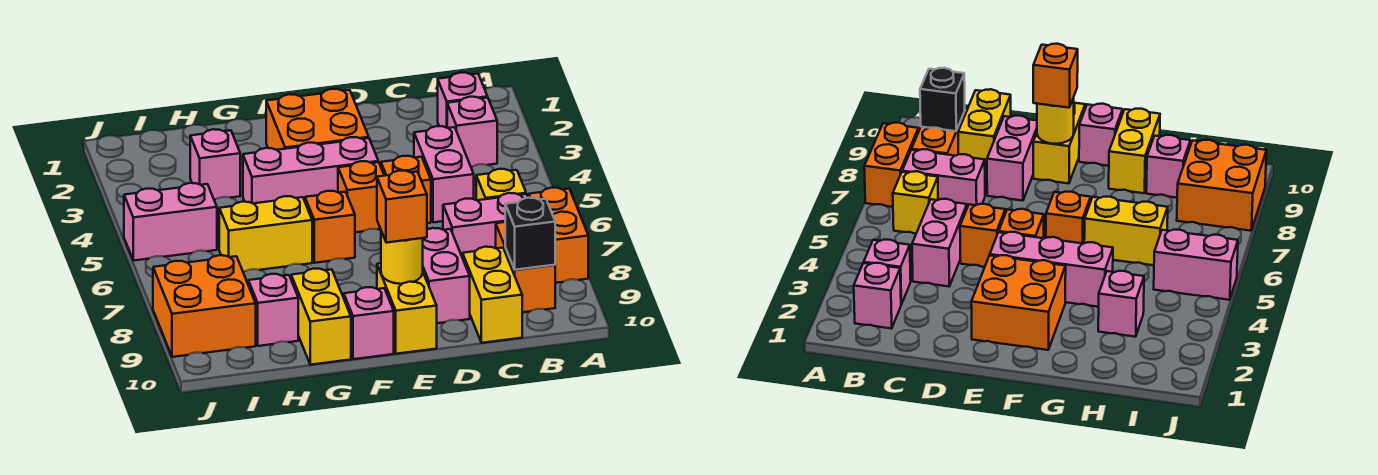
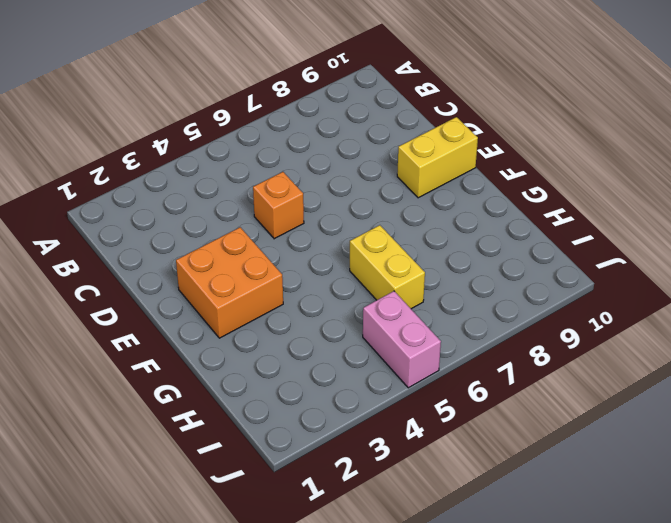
none -> orange brick A7:A8 level 1
none -> pink brick B2 level 1
none -> pink brick B3 level 1

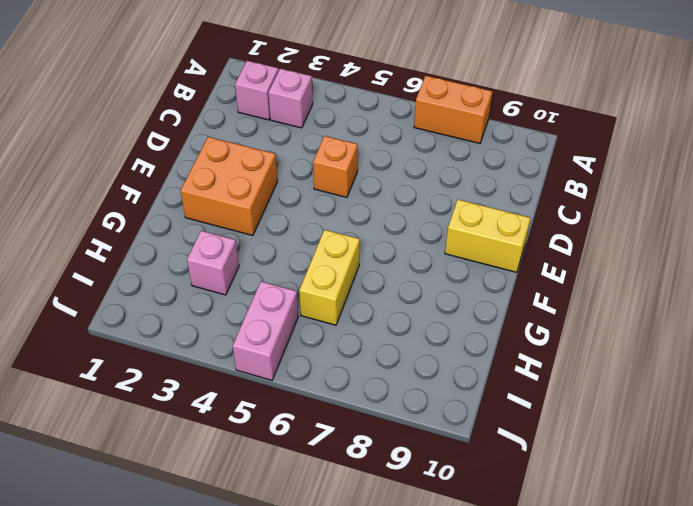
none -> yellow brick B6 level 1
none -> pink brick B7:C7 level 1
none -> orange brick B8:B9 level 1

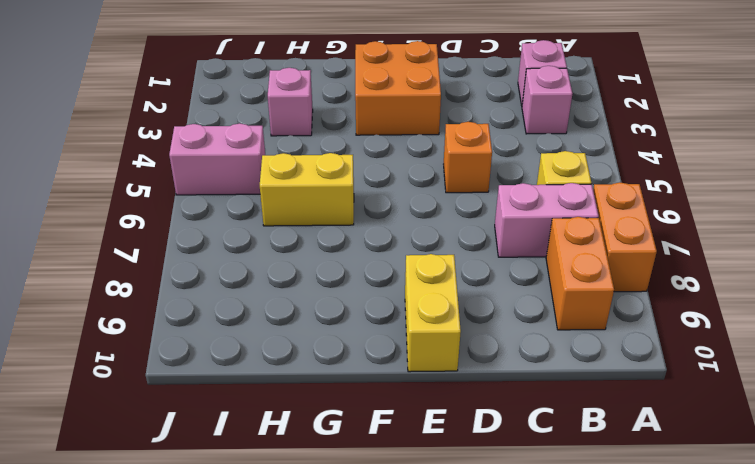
none -> pink brick C4:C5 level 1
none -> yellow brick C9:C10 level 1
none -> pink brick D8:D9 level 1

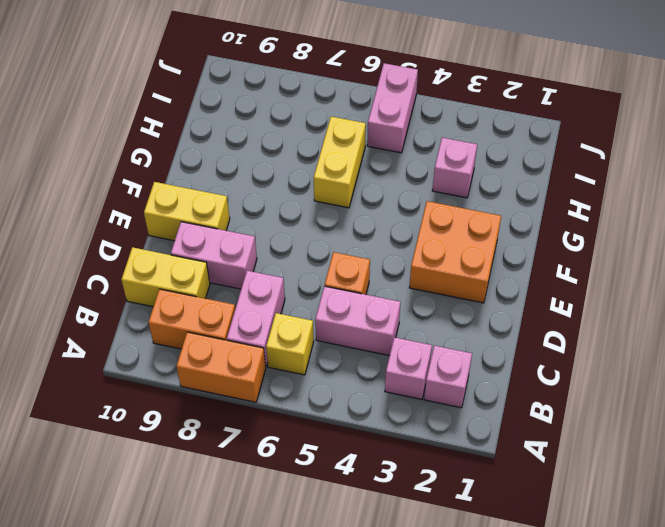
none -> pink brick E4:G4 level 1
none -> orange brick E5 level 1
none -> orange brick F6 level 1

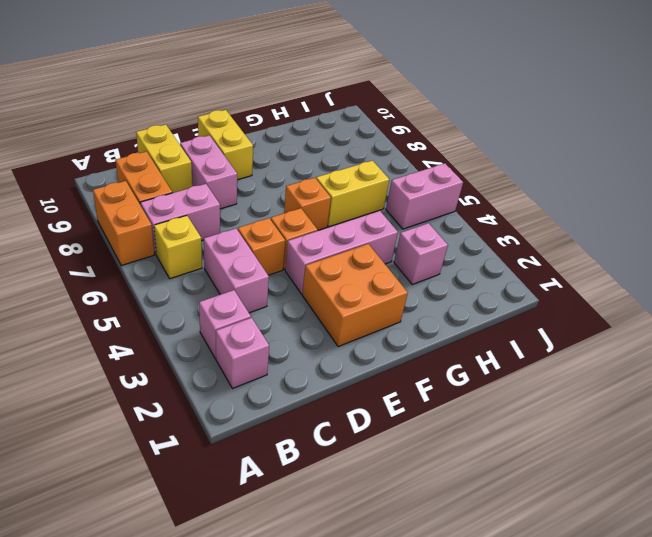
none -> pink brick F10 level 1
none -> yellow brick G9:G10 level 1
none -> pink brick H9 level 1

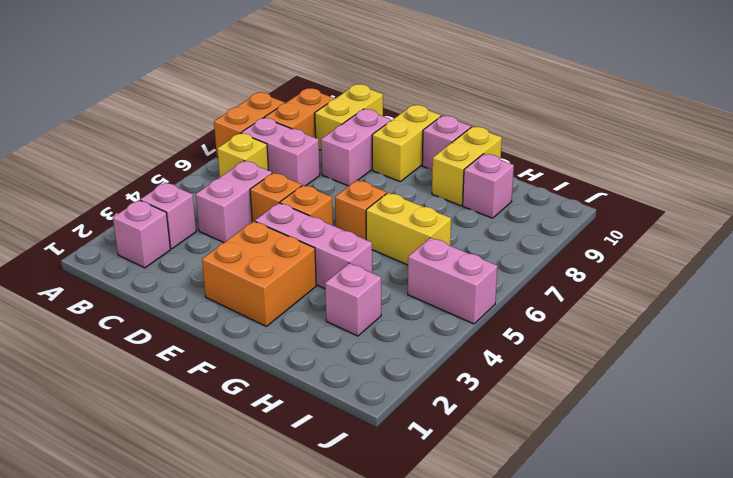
none -> orange brick I8:J9 level 1
none -> black brick B9 level 2
none -> yellow round brick E9 level 2

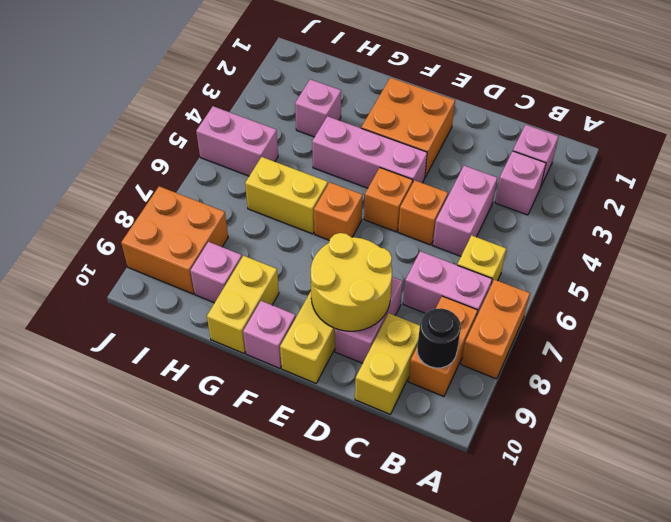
black round brick B9 level 2 -> black brick B9 level 2
yellow round brick D8:E9 level 2 -> yellow round brick E9 level 2
none -> orange brick E9 level 3

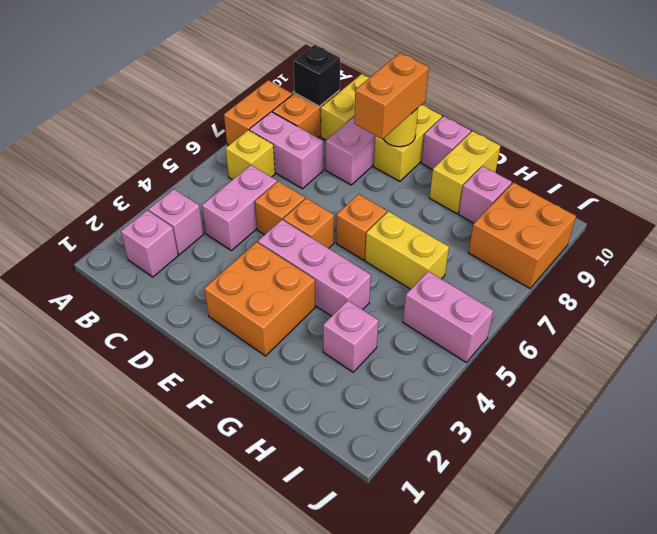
orange brick E8:E9 level 3 -> orange brick E9 level 3

